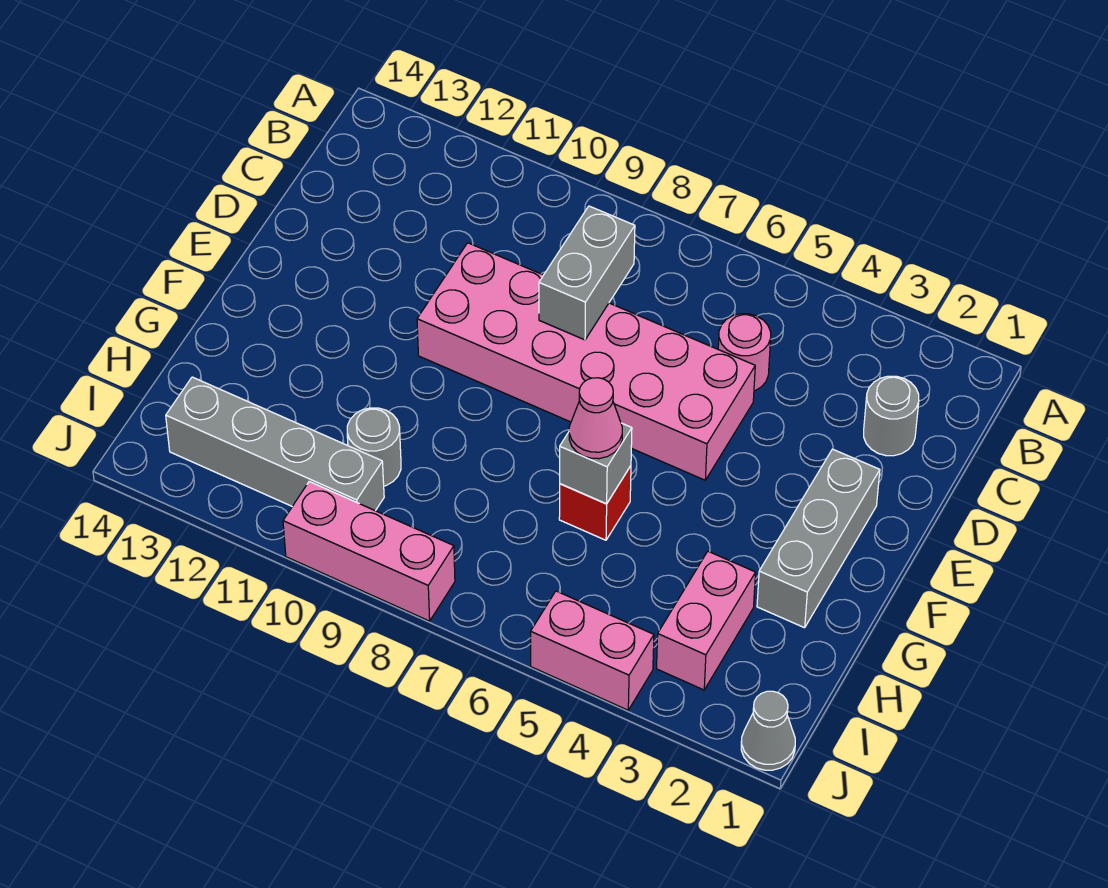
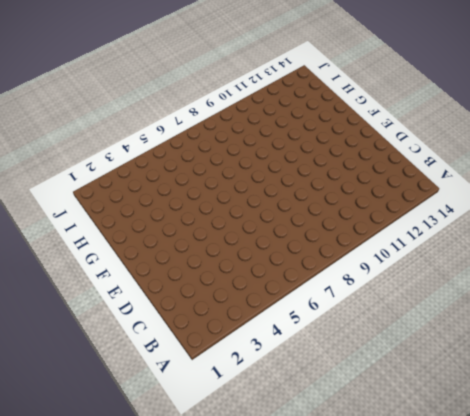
none -> grey round brick C2 level 1
none -> pink round brick C5 level 1
none -> pink brick D5:E10 level 1

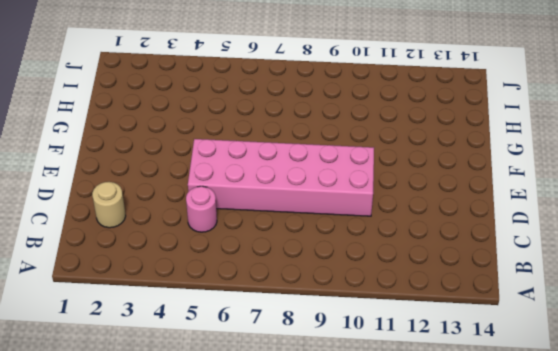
tan round brick C2 level 1 -> grey round brick C2 level 1
none -> grey brick E2:G2 level 1
none -> red brick G6 level 1
none -> pink brick H3:I3 level 1

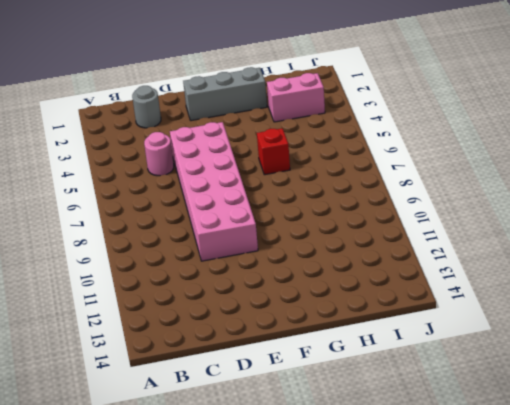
none -> grey round brick H10 level 1
none -> grey brick I10:I13 level 1
none -> grey cone J1 level 1

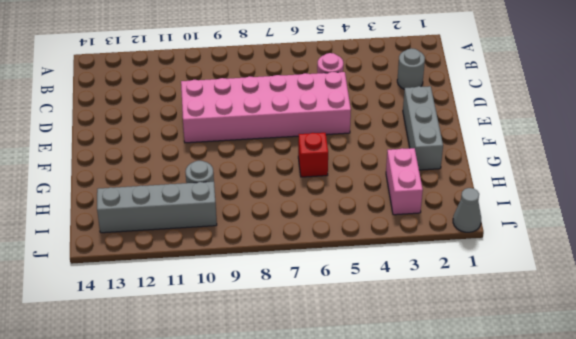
none -> pink brick J4:J5 level 1
none -> pink brick J8:J10 level 1
none -> grey brick C8:D8 level 2

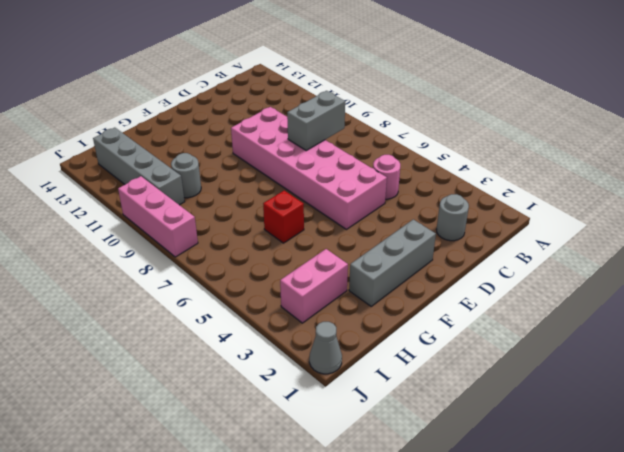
none -> pink brick J4:J5 level 1
none -> grey brick G6 level 2
none -> pink cone G6 level 3

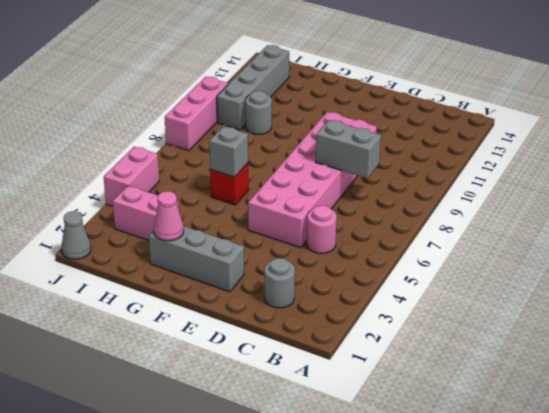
pink cone G2 level 2 -> pink cone G6 level 3

